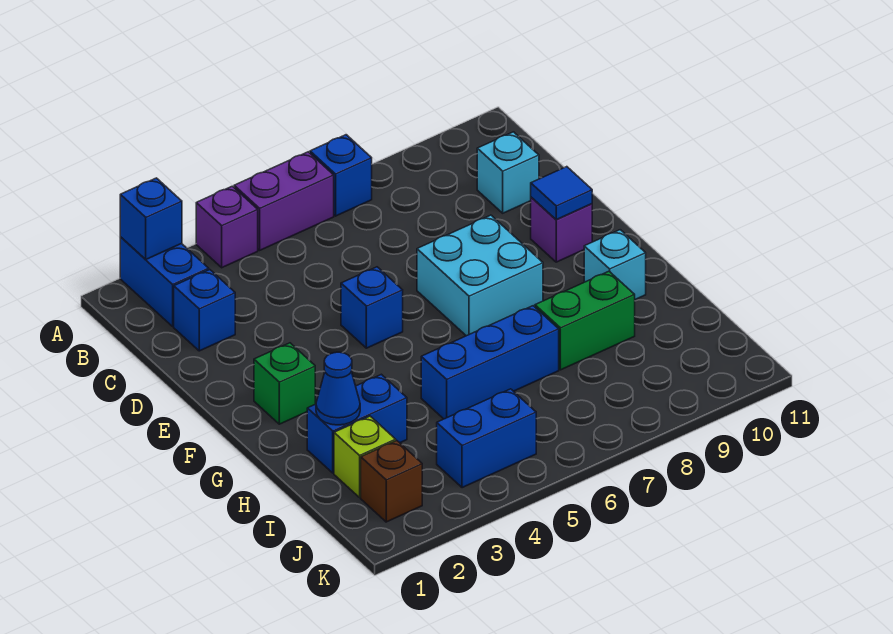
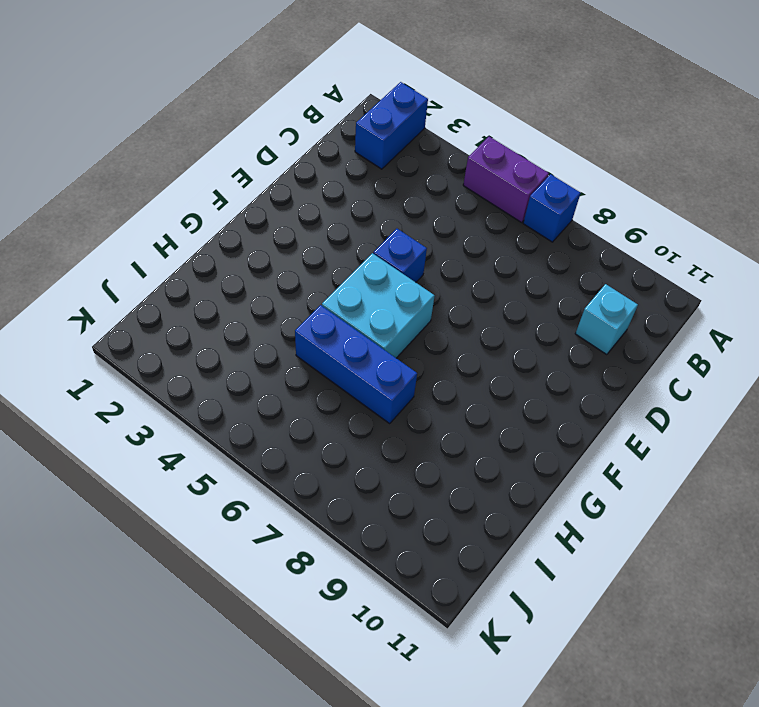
cyan brick F5:G6 level 1 -> cyan brick E7:F8 level 1
none -> purple brick A4 level 1
none -> blue brick C2 level 1
none -> purple brick E10 level 1

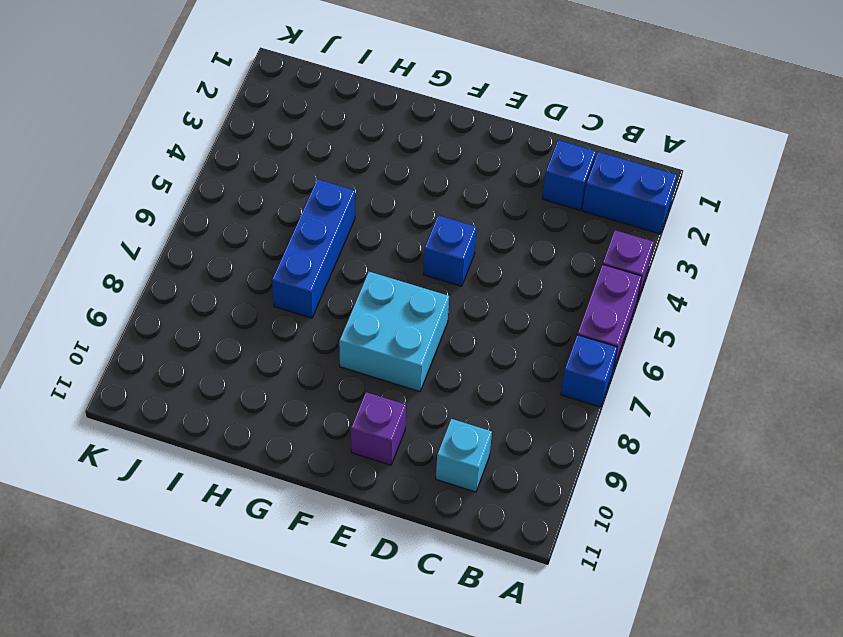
none -> green brick F2 level 1
none -> cyan brick G10 level 1
none -> blue brick H2:H3 level 1

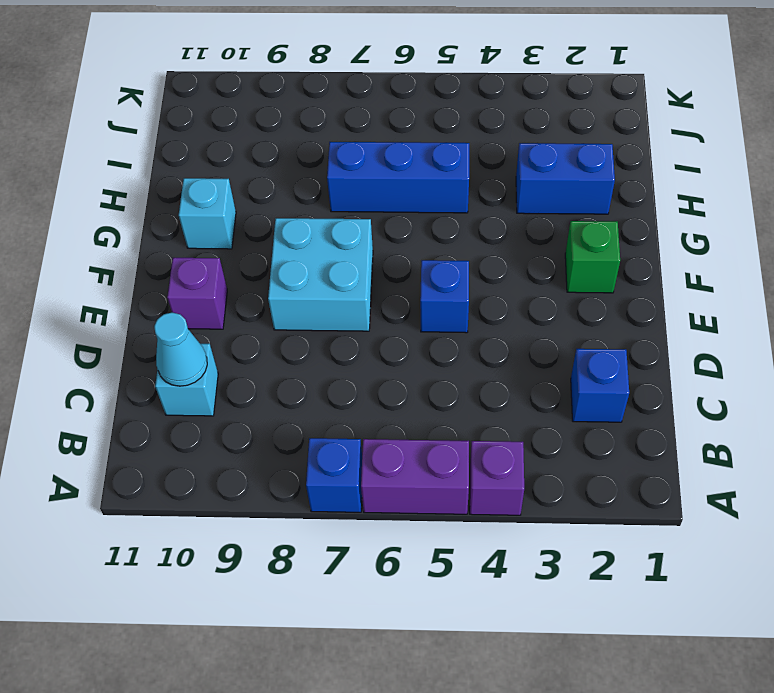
cyan cone C10 level 2 -> none
none -> blue brick A2:B2 level 1
none -> green brick H8:H9 level 1
none -> lime brick I2 level 1

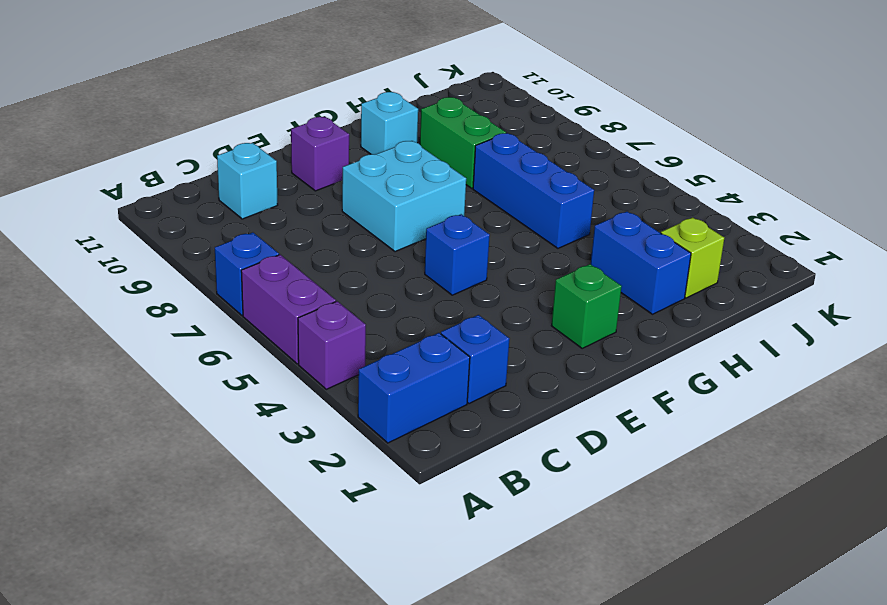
none -> brown brick J2 level 1
none -> blue brick J4:J5 level 1
none -> blue brick A2 level 2

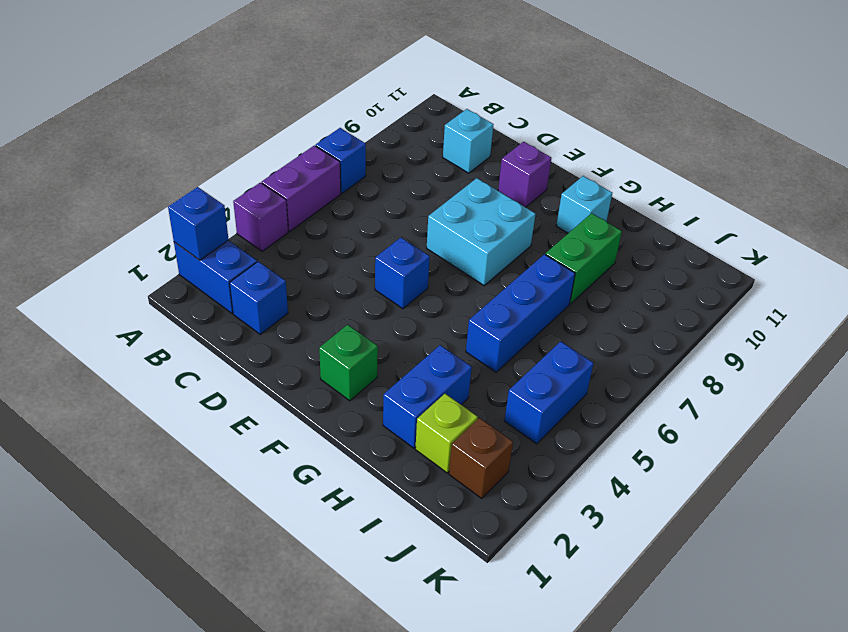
none -> blue tile E10 level 2
none -> blue cone H2 level 2

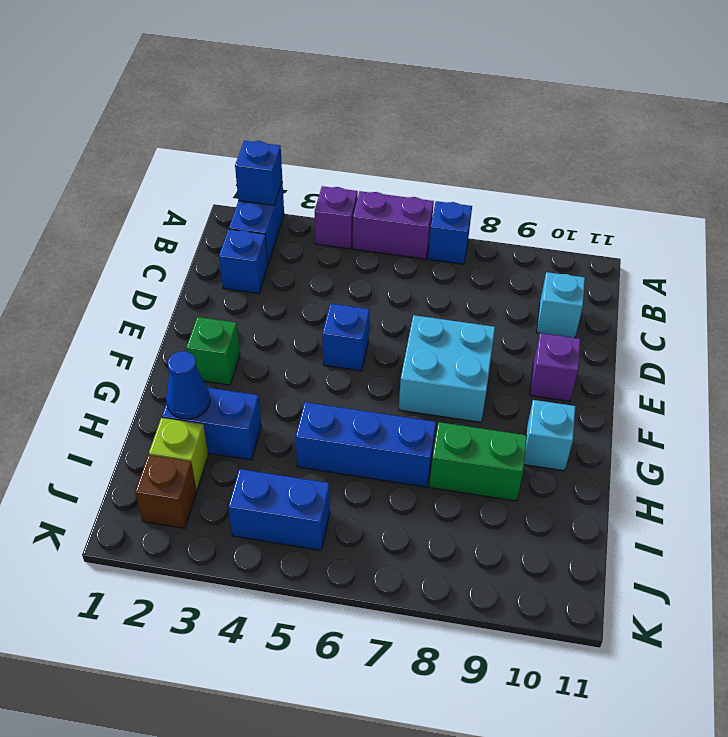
none -> blue tile E10 level 2

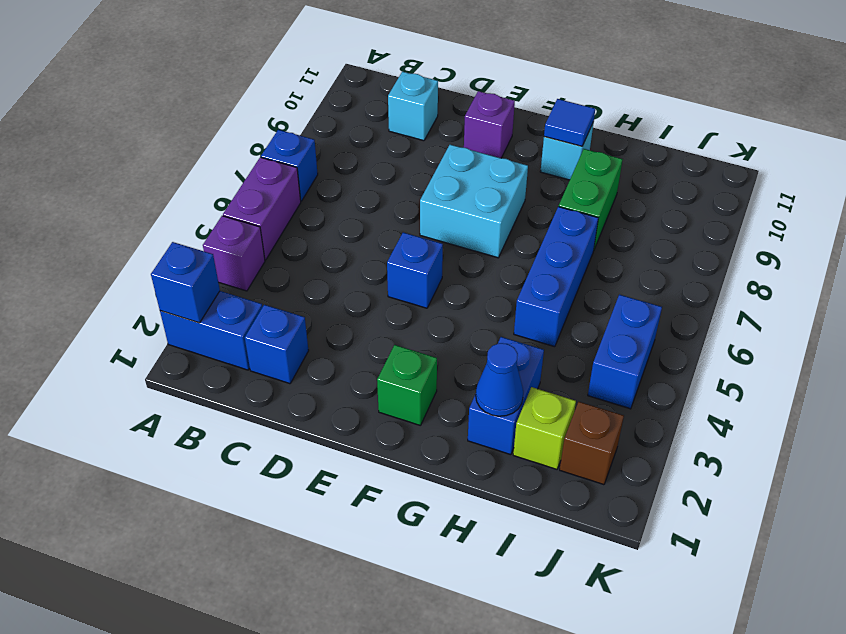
blue tile G10 level 2 -> blue tile E10 level 2

